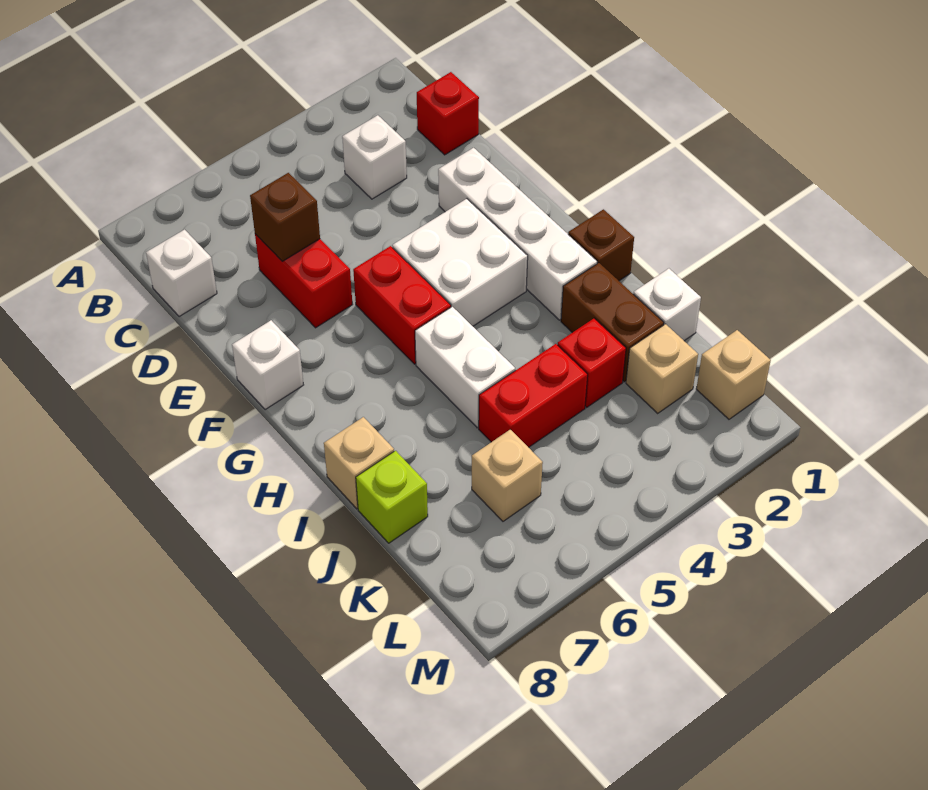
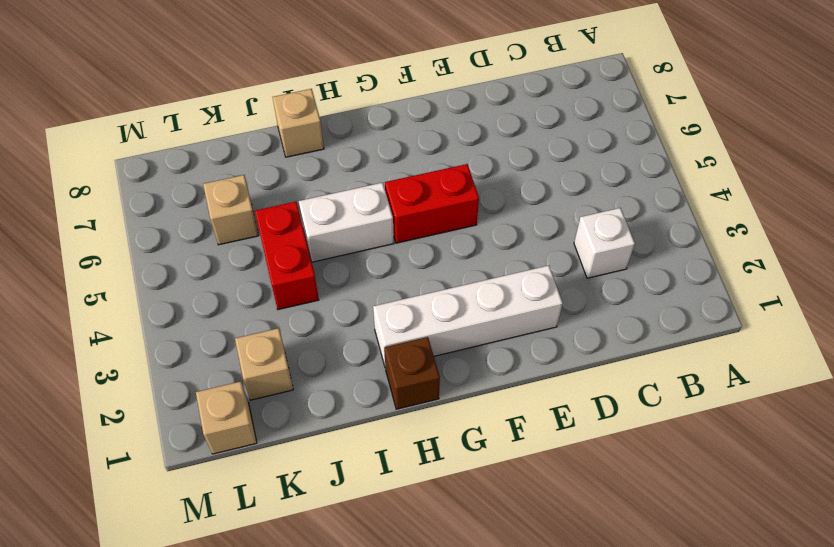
none -> red brick C1 level 1
none -> white brick C8 level 1
none -> red brick D6:E6 level 1

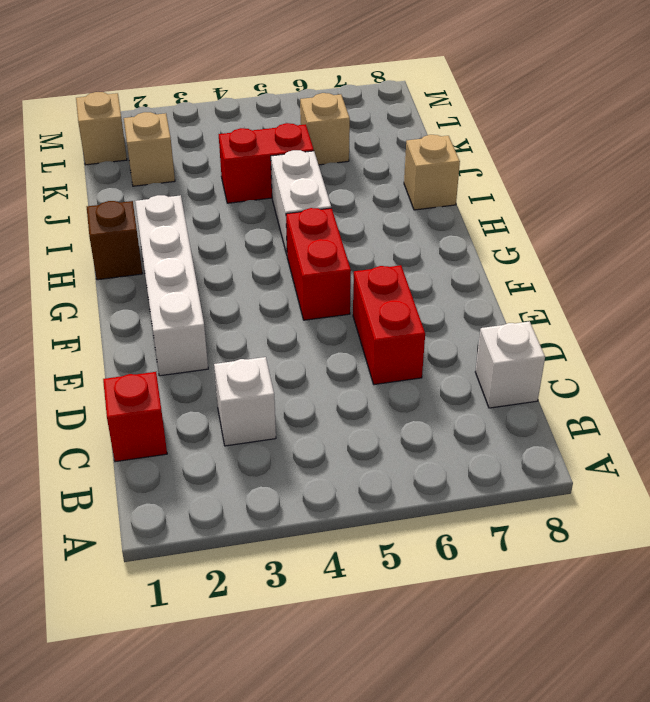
none -> white brick F3:G4 level 1
none -> white brick F8 level 1
none -> brown brick I2:J2 level 1

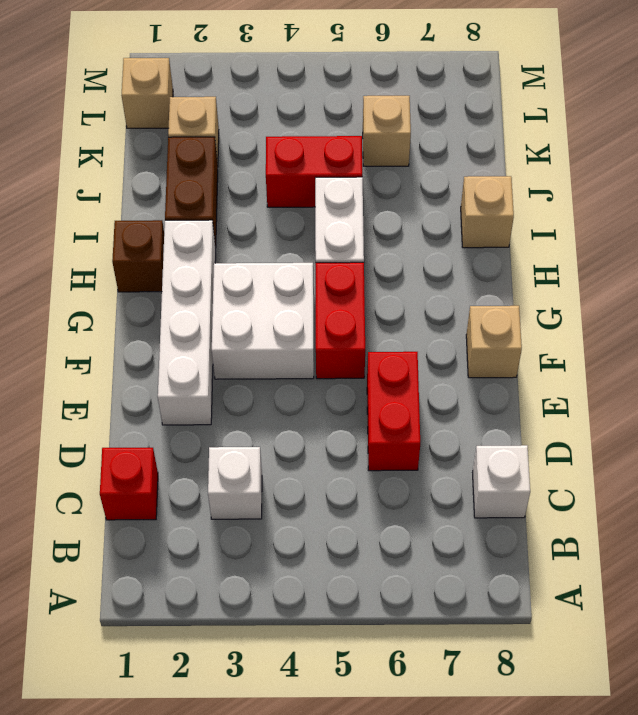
tan brick F8 level 1 -> white brick F8 level 1
none -> white brick J1 level 1
none -> red brick J3 level 1
none -> lime brick J8 level 1

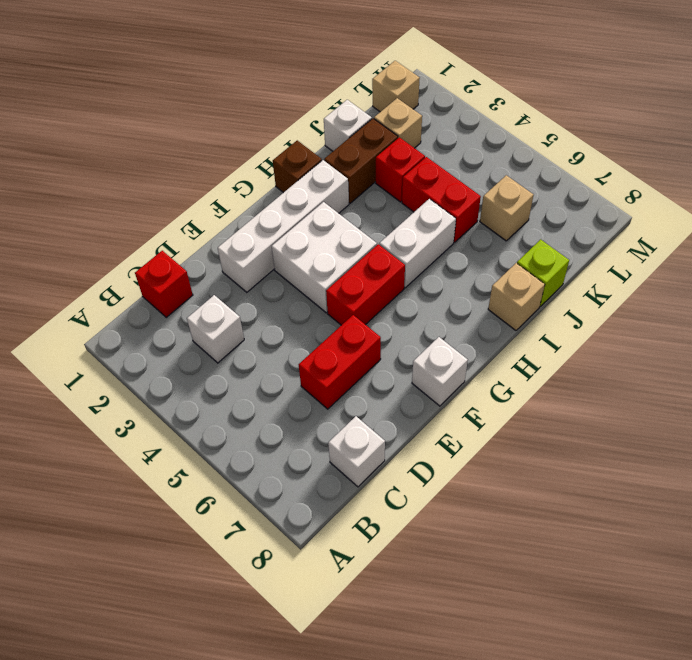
none -> brown brick D6 level 2

